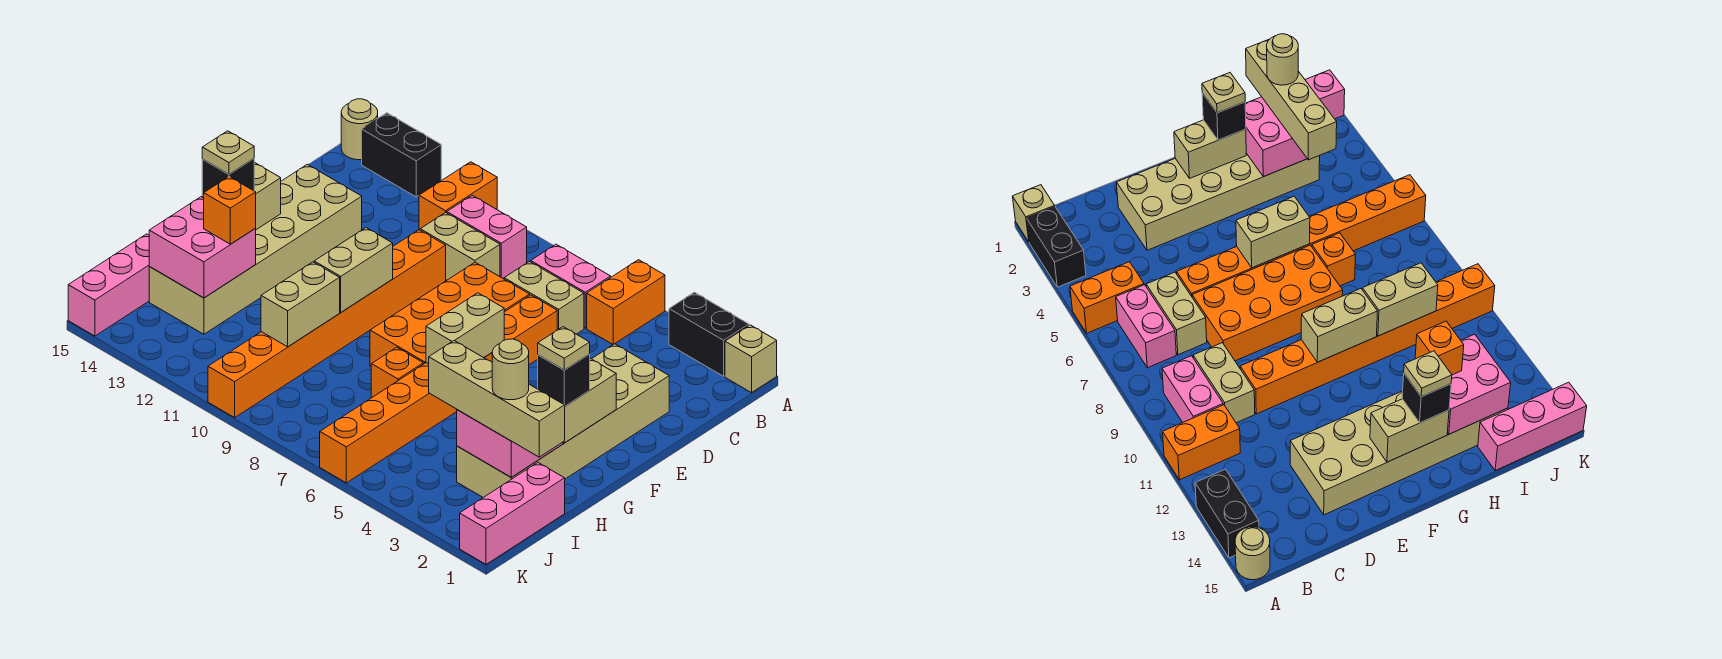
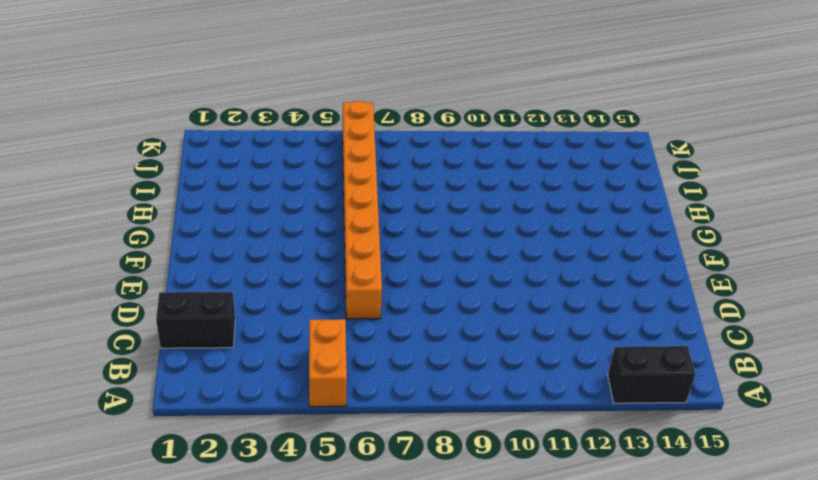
black brick C1:C2 level 1 -> black brick A2:A3 level 1
none -> tan brick A1 level 1
none -> orange brick A11:B11 level 1
none -> tan round brick A15 level 1
none -> pink brick B6:B7 level 1

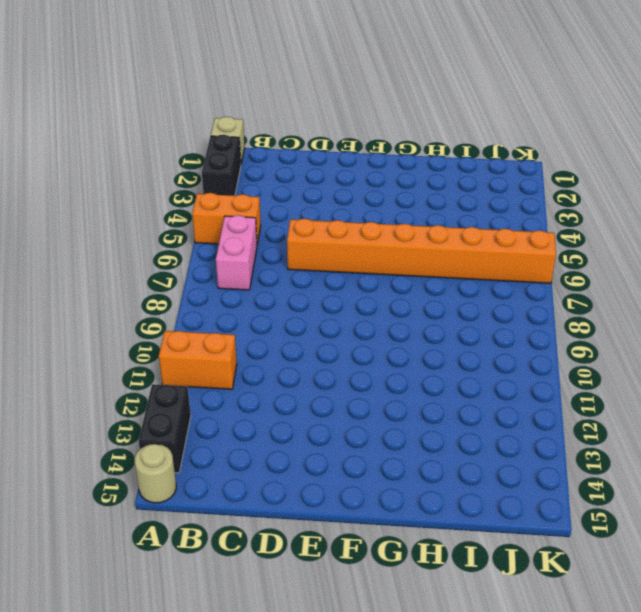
none -> pink brick B9:B10 level 1
none -> tan brick C6:C7 level 1
none -> tan brick C9:C10 level 1
none -> tan brick D2:I3 level 1

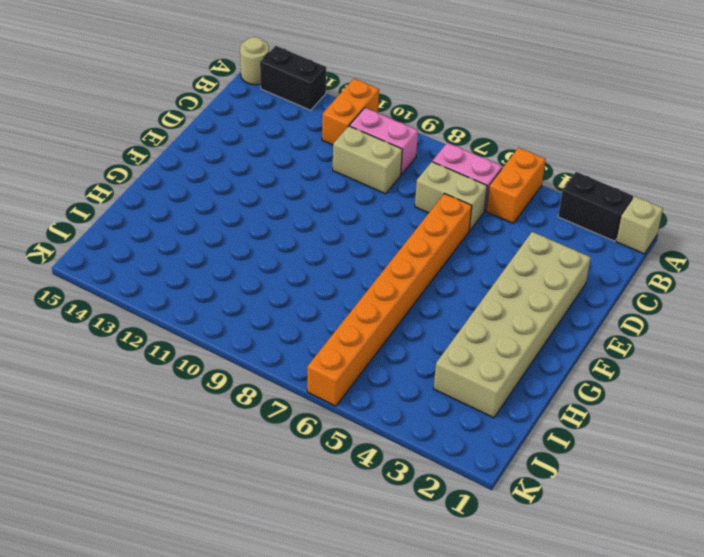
none -> orange brick D7:G8 level 1
none -> orange brick D10:K10 level 1
none -> tan brick D13:I14 level 1
none -> orange brick H7 level 1

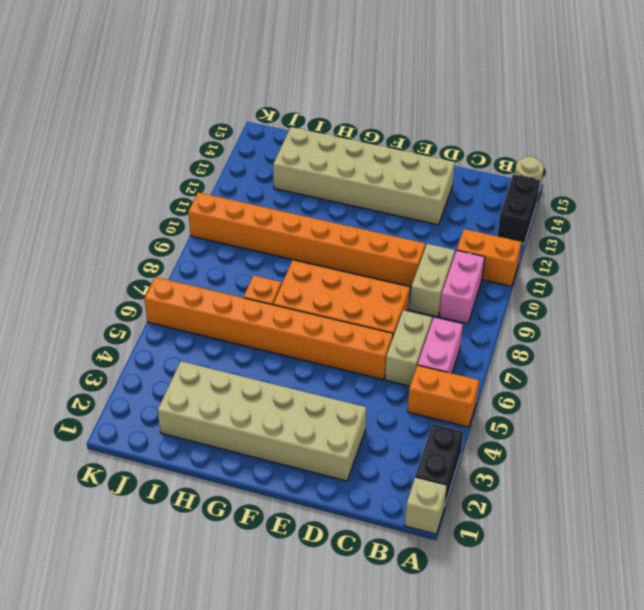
none -> pink brick I1:K1 level 1
none -> pink brick I15:K15 level 1
none -> tan brick F2:G2 level 2
none -> tan brick F6:G6 level 2

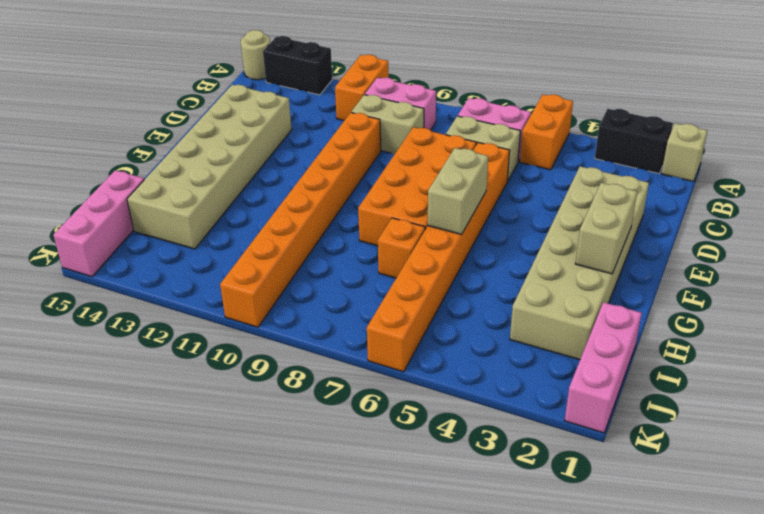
none -> tan brick F10:G10 level 2
none -> tan brick F14:G14 level 2
none -> pink brick H2:I3 level 2
none -> tan brick H10:I10 level 2

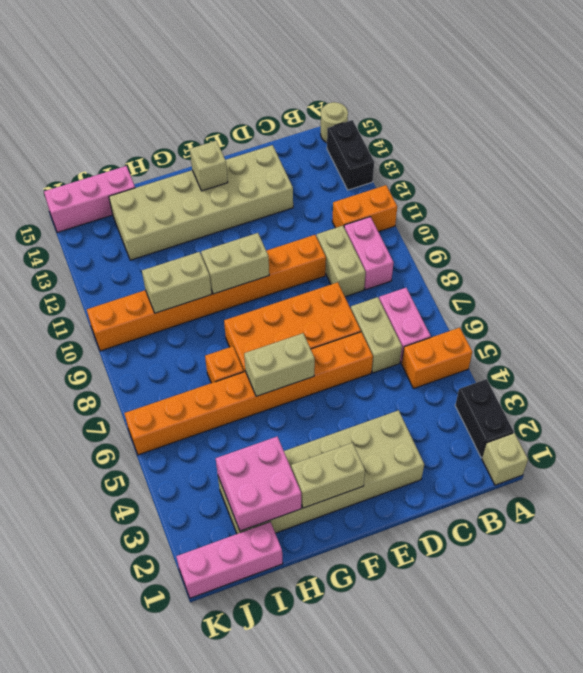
tan brick F14 level 2 -> tan brick F14:G14 level 2
none -> pink brick H13:I14 level 2
none -> black brick G2 level 3
none -> black brick G14 level 3
none -> orange brick H13 level 3

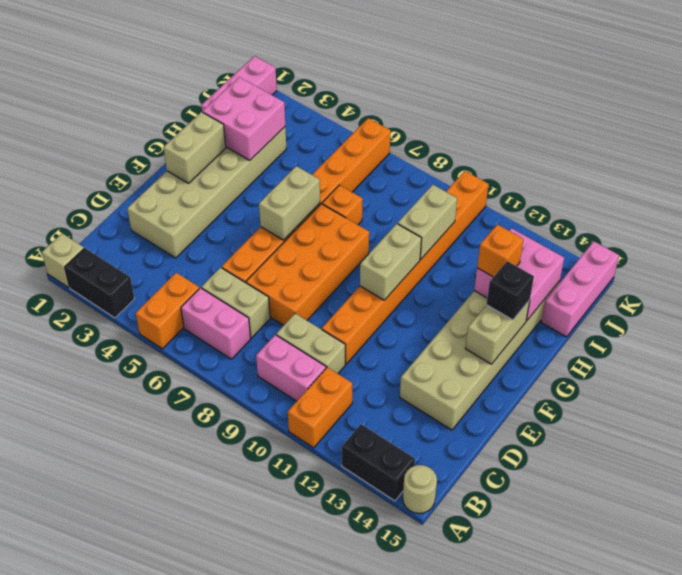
none -> black brick G2 level 3
none -> tan brick I1:I4 level 3
none -> tan plate G2 level 4
none -> tan plate G14 level 4

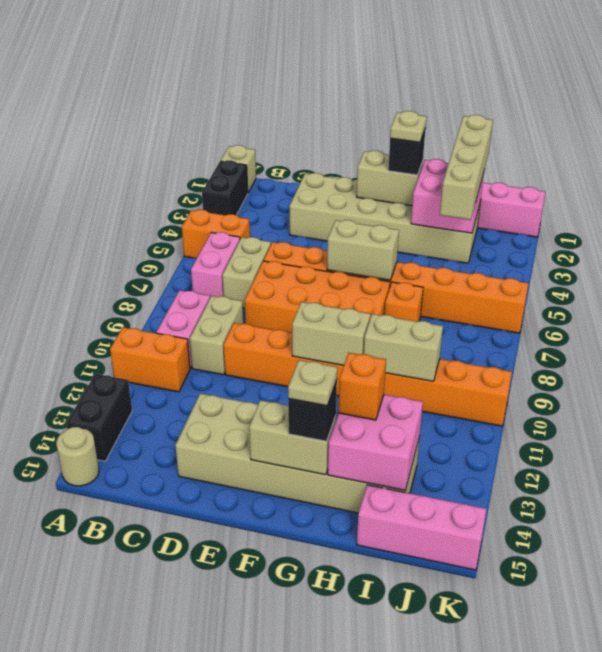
none -> tan round brick I2 level 4

